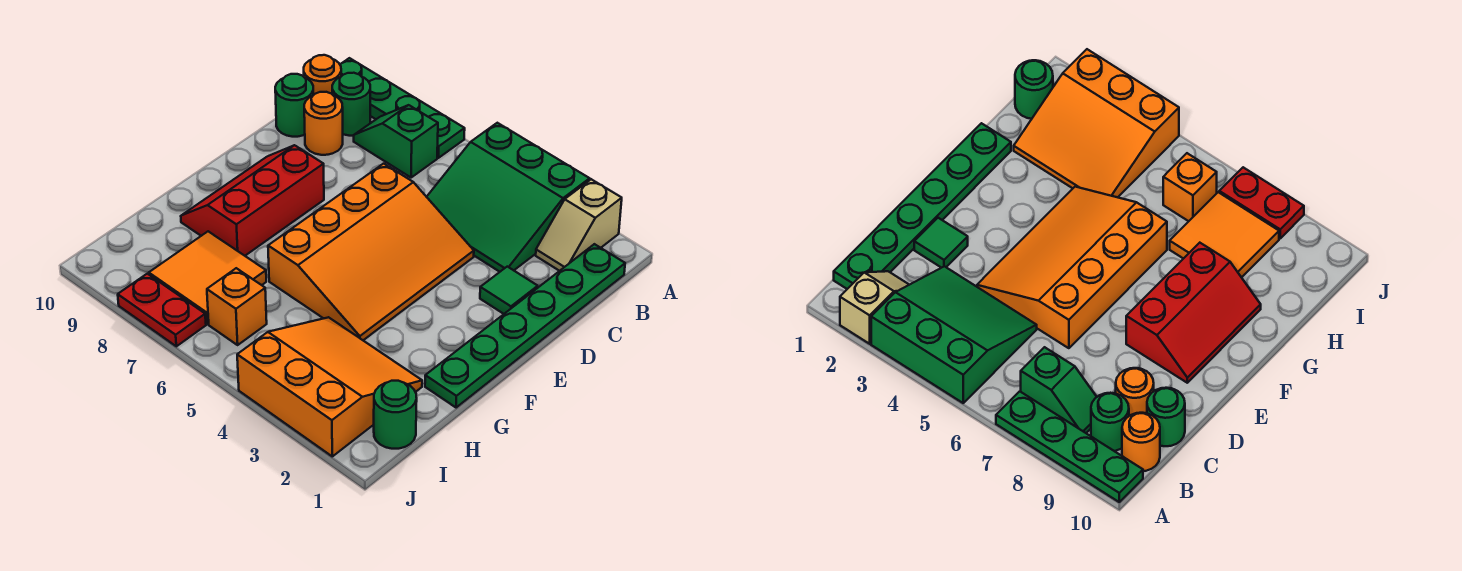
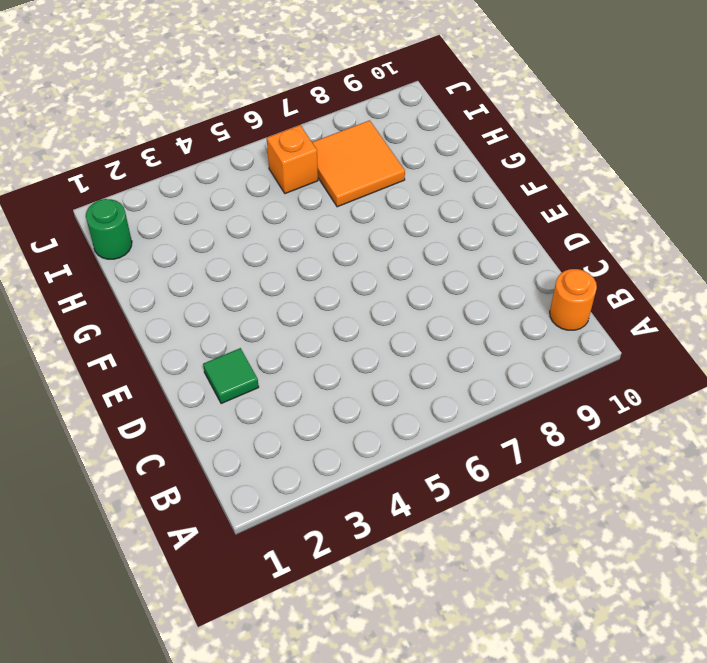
none -> tan slope A2:B2 level 1 top A
none -> green slope A3:C5 level 1 top A
none -> green plate A7:A10 level 1

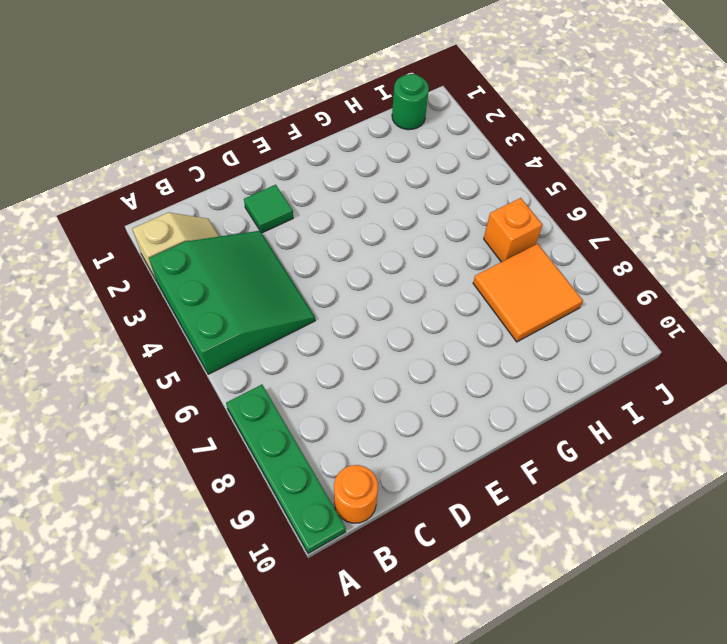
none -> green plate B1:G1 level 1
none -> green slope B7:B8 level 1 top 7
none -> green round brick B9 level 1

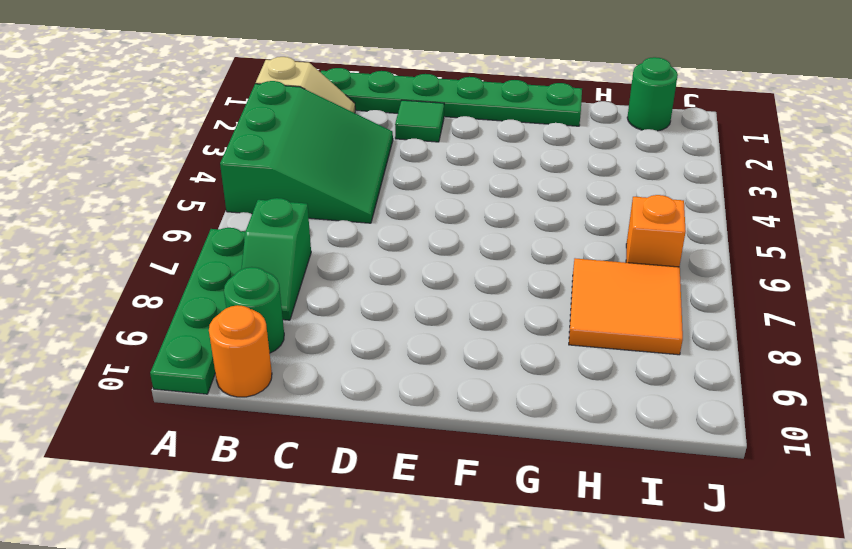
none -> orange round brick C9 level 1
none -> green round brick C10 level 1
none -> orange slope D4:G6 level 1 top 6

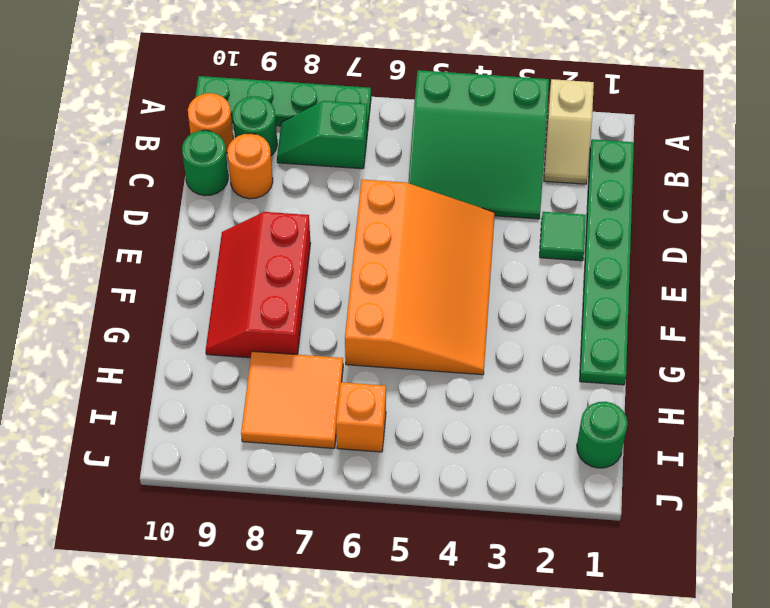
none -> orange slope H2:J4 level 1 top J
none -> red plate J7:J8 level 1

